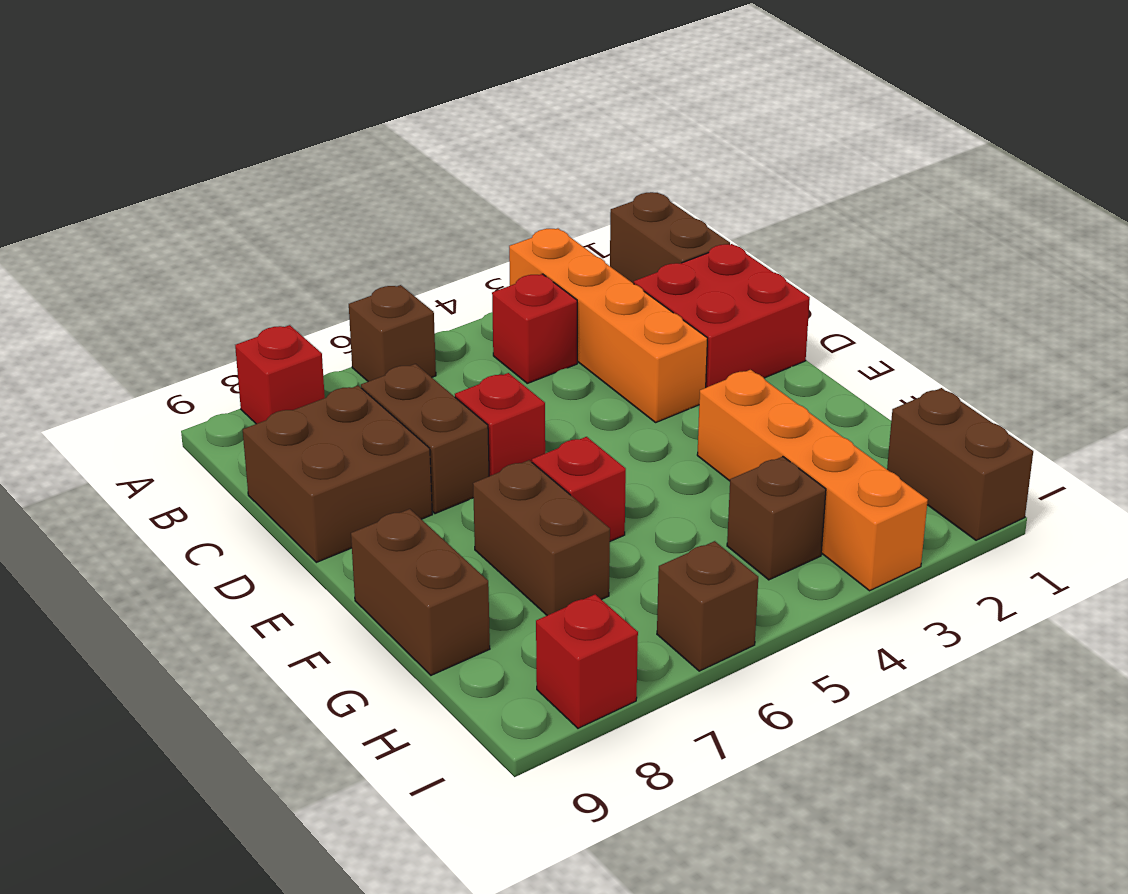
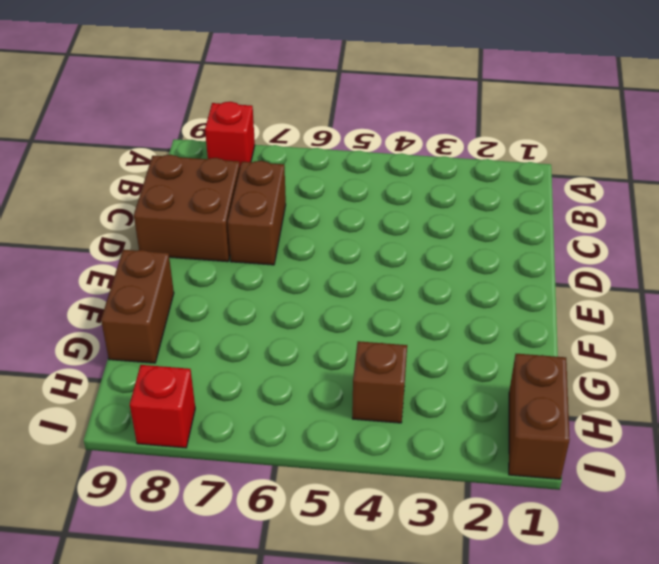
none -> brown brick A1:B1 level 1
none -> orange brick A3:D3 level 1
none -> brown brick A6 level 1

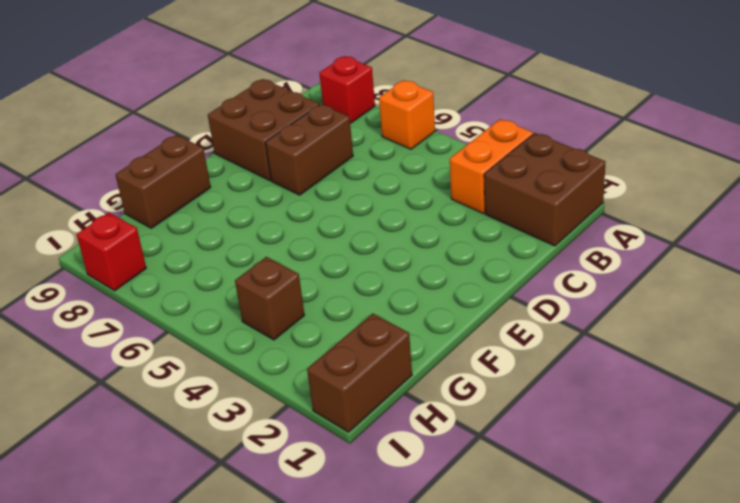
brown brick A1:B2 level 1 -> brown brick A1:B1 level 1
orange brick A3:B3 level 1 -> orange brick A3:D3 level 1
orange brick A6 level 1 -> brown brick A6 level 1
none -> red brick B4 level 1
none -> red brick C1:D2 level 1
none -> red brick D6 level 1

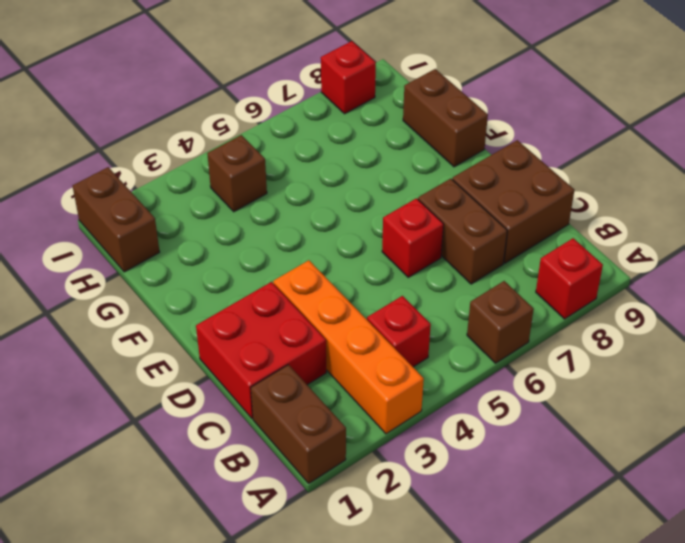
none -> orange brick F3:I3 level 1
none -> red brick F6 level 1
none -> brown brick F7:G7 level 1

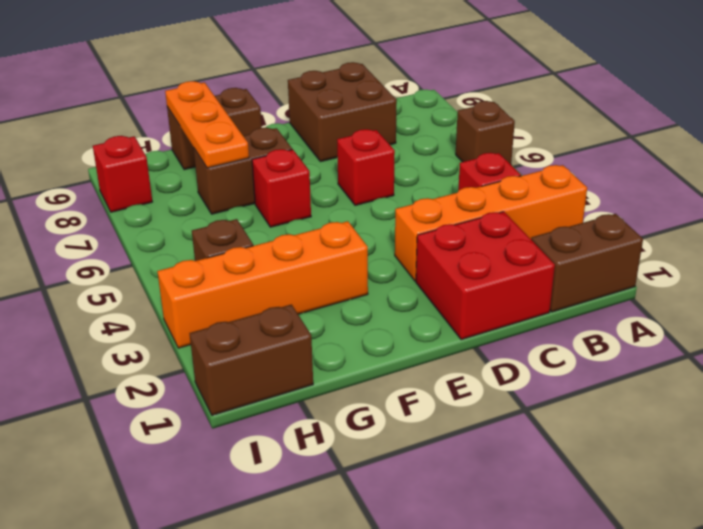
orange plate G7:G9 level 2 -> none
none -> red brick A8 level 1
none -> brown brick C7:D7 level 1
none -> brown brick I6 level 1

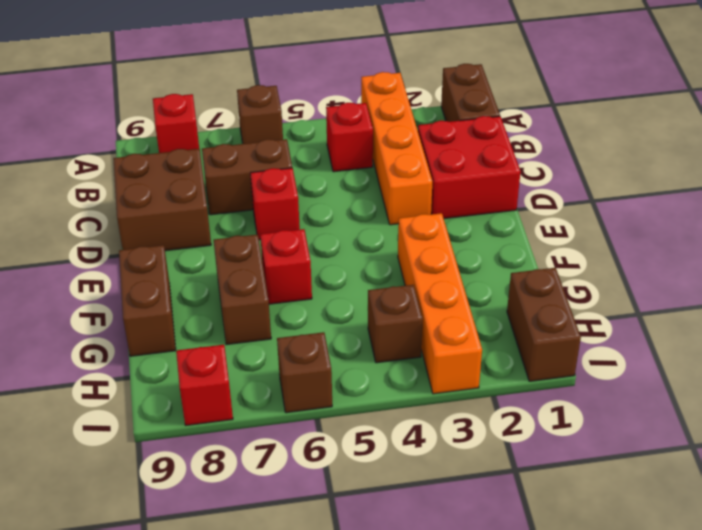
brown brick C6:C7 level 1 -> brown brick C7:D7 level 1

